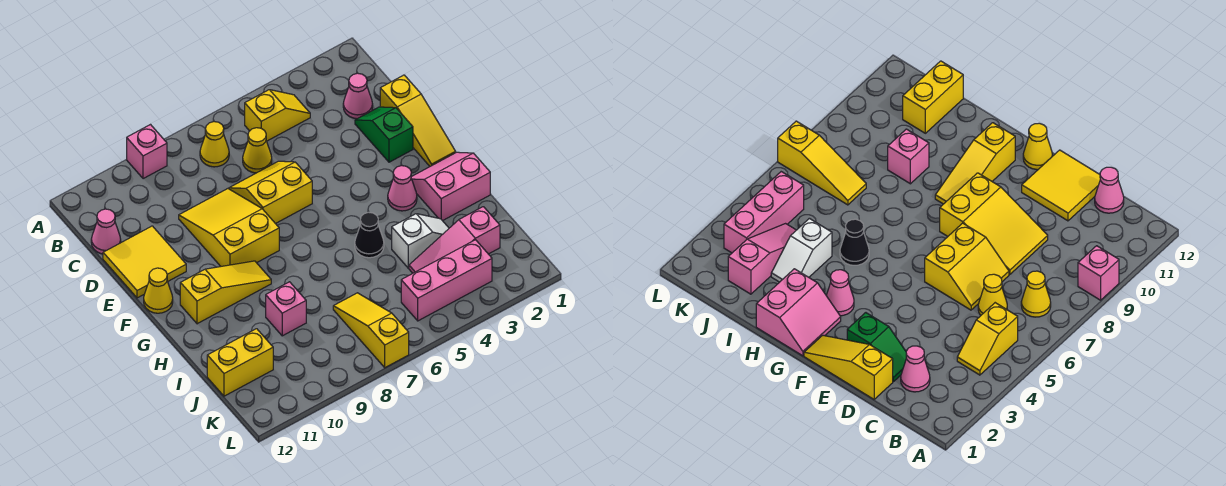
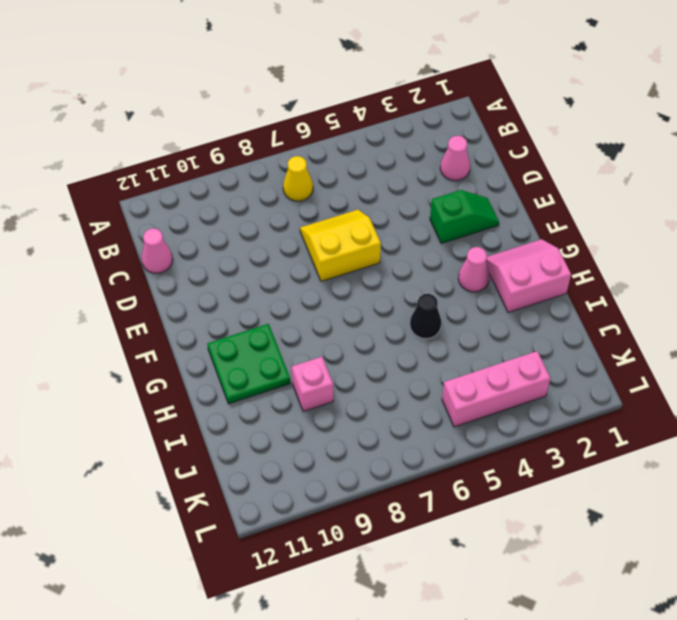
green slope E2:E3 level 1 top 3 -> green slope D2:E2 level 1 top E
green plate G10:H11 level 1 -> yellow slope G9:G11 level 1 top 11
none -> pink brick A9 level 1
none -> yellow slope B4:B5 level 1 top 5
none -> yellow cone C6 level 1

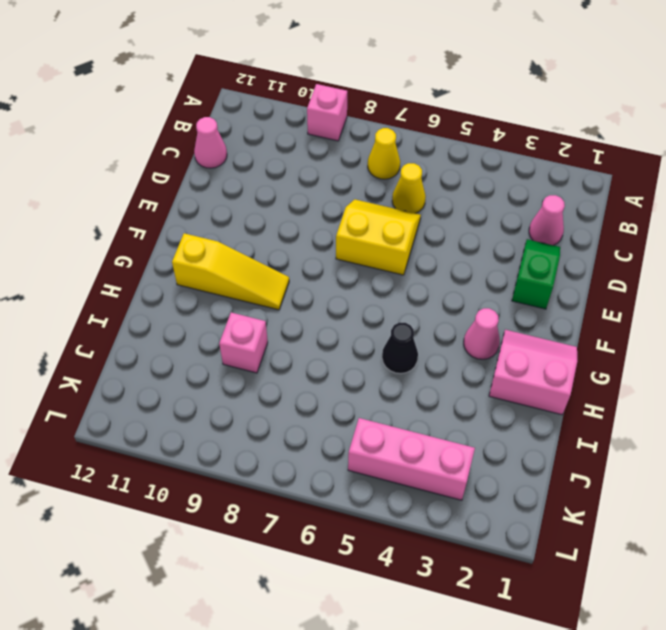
none -> yellow slope B4:B5 level 1 top 5
none -> yellow slope D1:F1 level 1 top D
none -> yellow slope D8:F9 level 1 top F

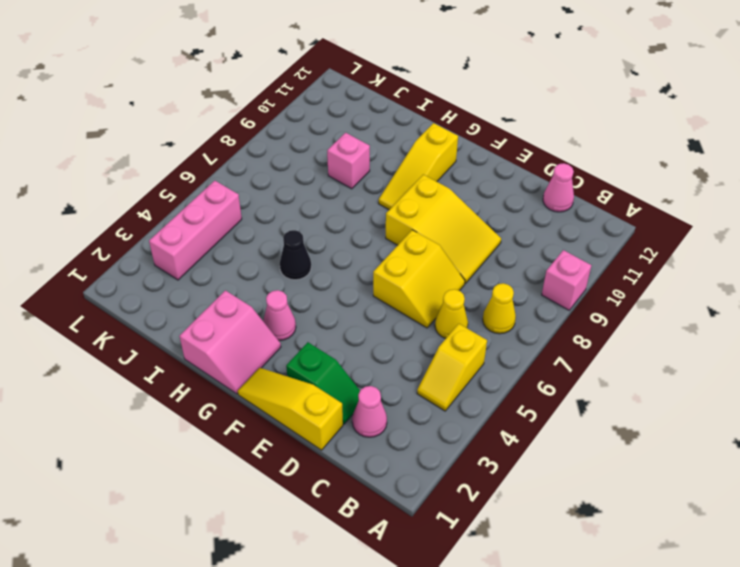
none -> yellow tile D11:E12 level 1
none -> yellow cone F12 level 1
none -> white slope I3:I4 level 1 top 4

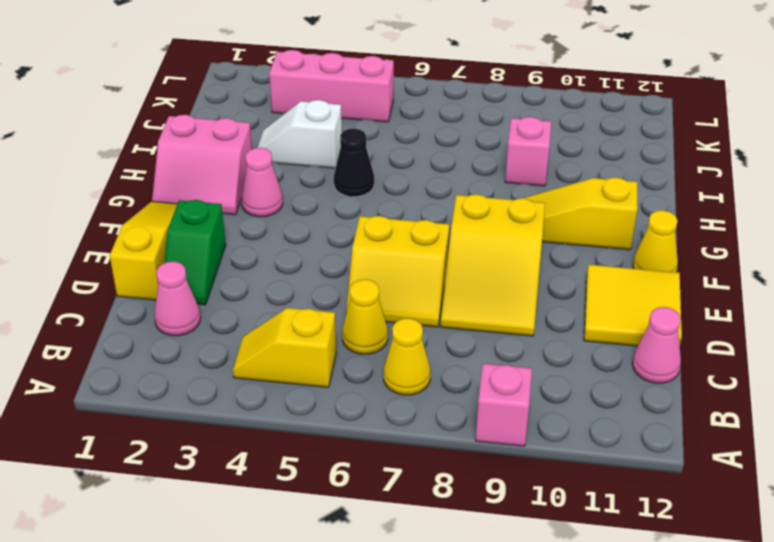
none -> pink slope J2:J4 level 1 top 2
none -> yellow slope J7:L7 level 1 top L
none -> yellow brick J11:J12 level 1

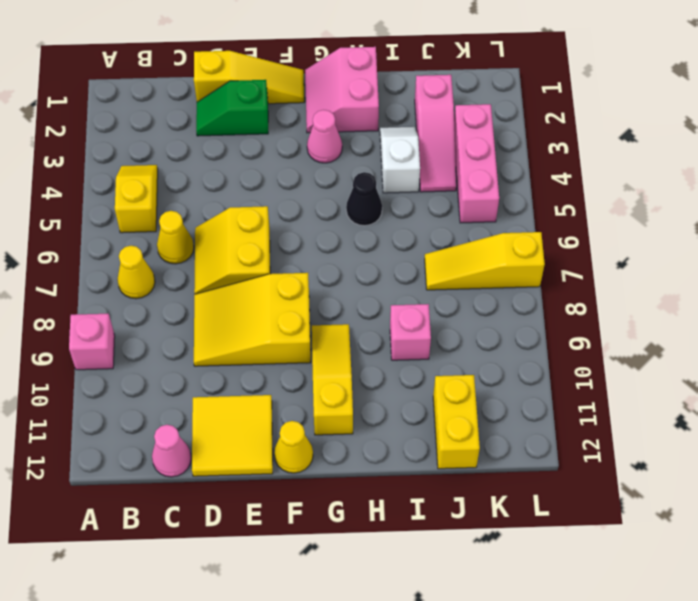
none -> pink cone C2 level 1

